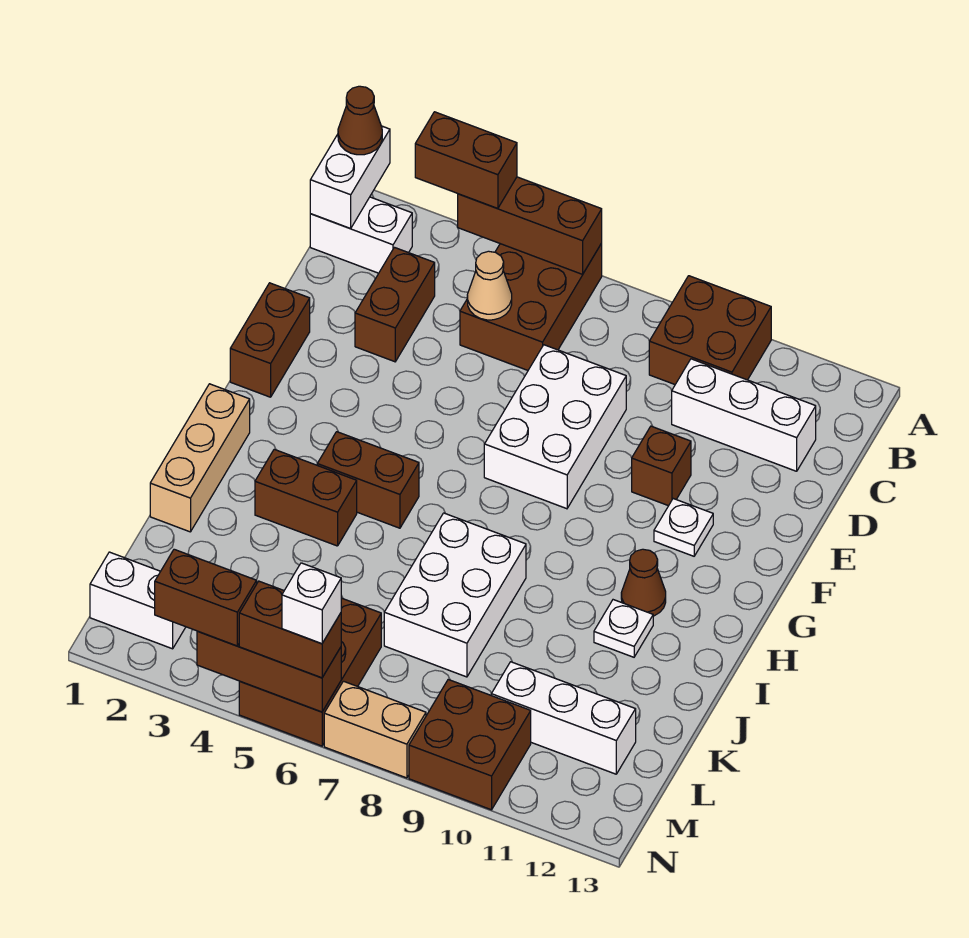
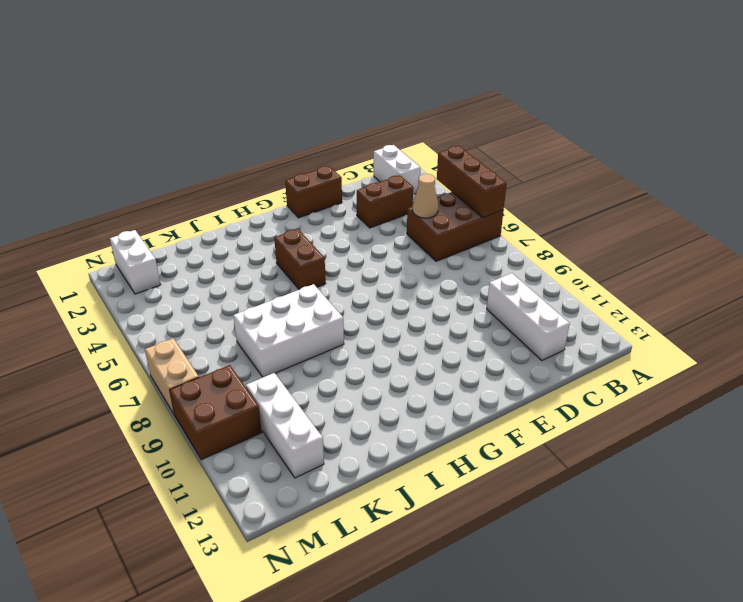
none -> brown brick A9:B10 level 1
none -> white brick D7:F8 level 1
none -> brown brick E10 level 1

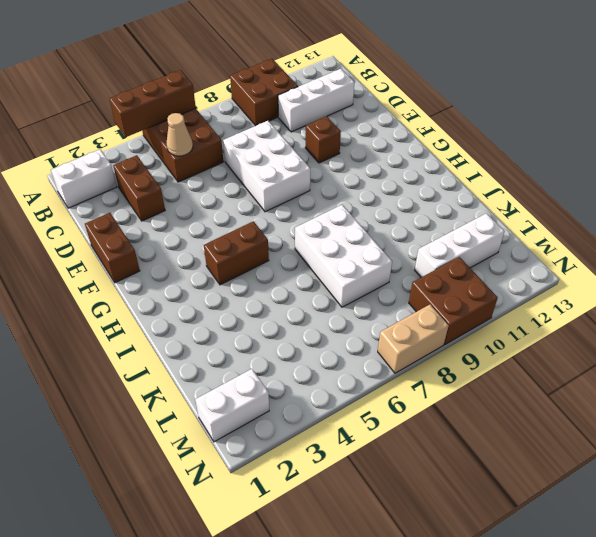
none -> white plate F11 level 1
none -> tan brick H1:J1 level 1
none -> brown cone H11 level 1

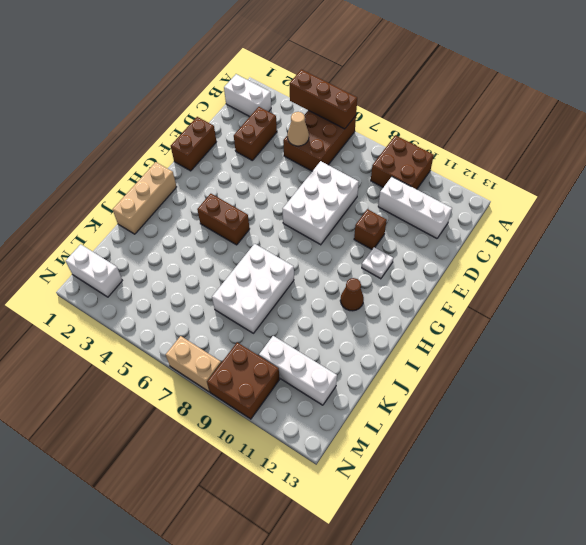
none -> brown brick I3:I4 level 1
none -> white plate I11 level 1
none -> brown brick L5:N6 level 1

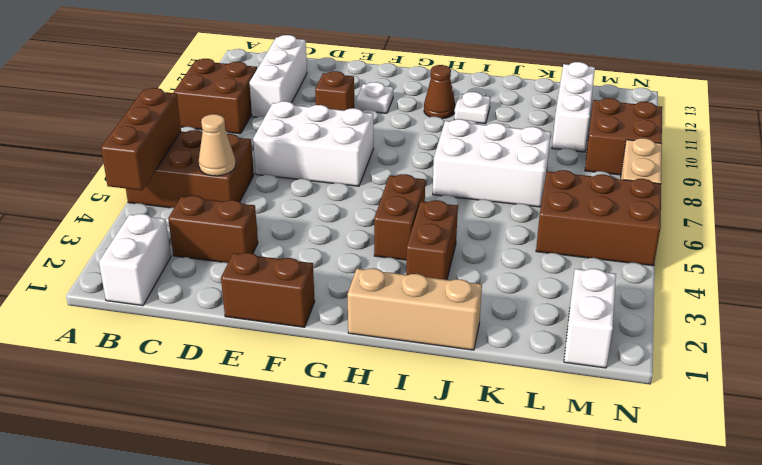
none -> white brick A1:B1 level 2
none -> brown brick N4:N6 level 2
none -> brown cone A1 level 3

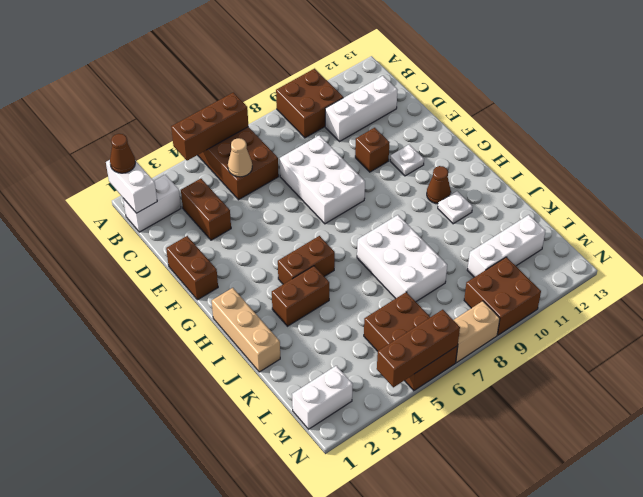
none -> brown brick A3:A4 level 3
none -> brown brick N3:N4 level 3
none -> brown brick N5:N6 level 3

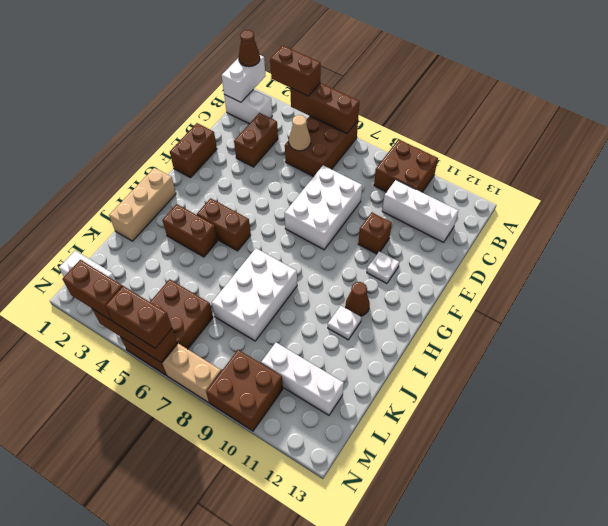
none -> white brick N6 level 4

